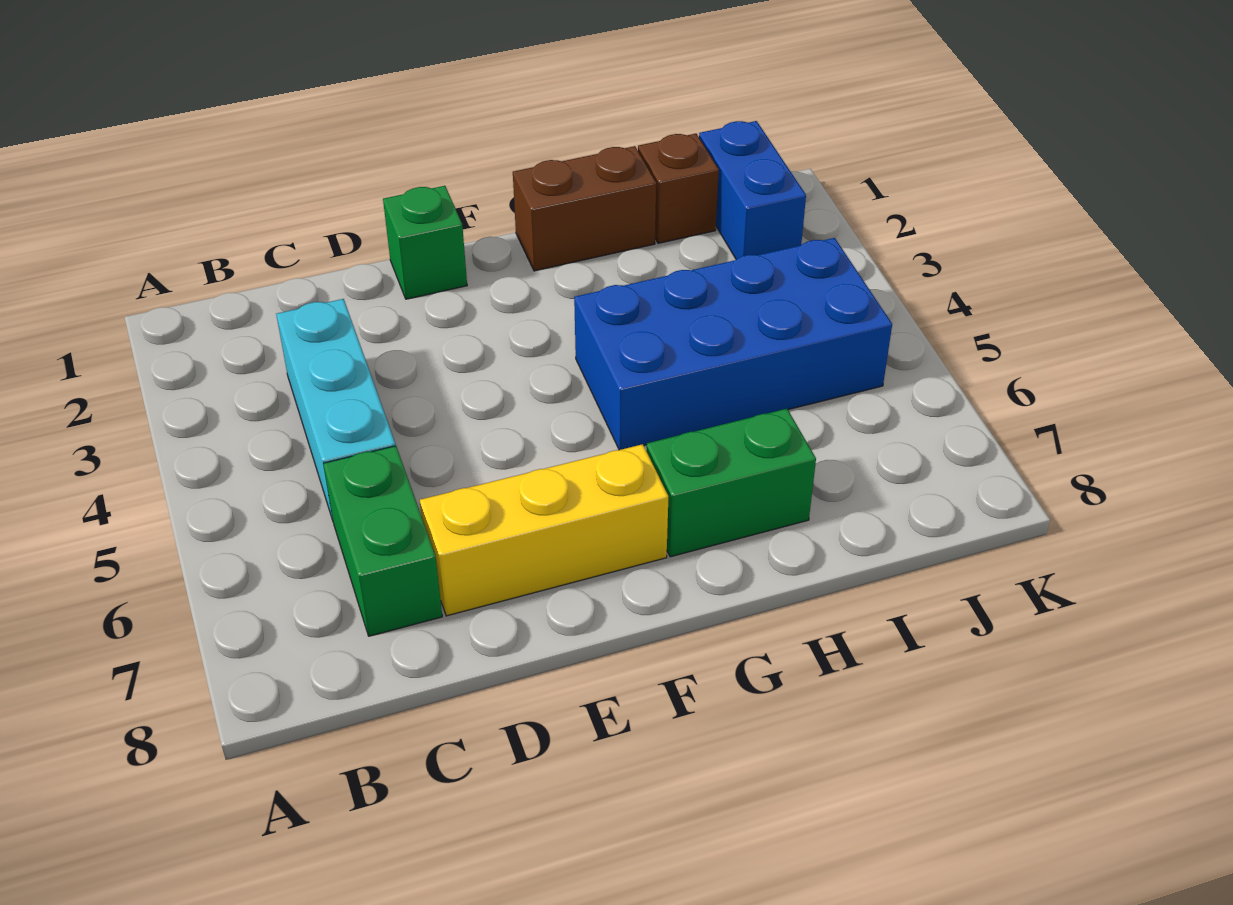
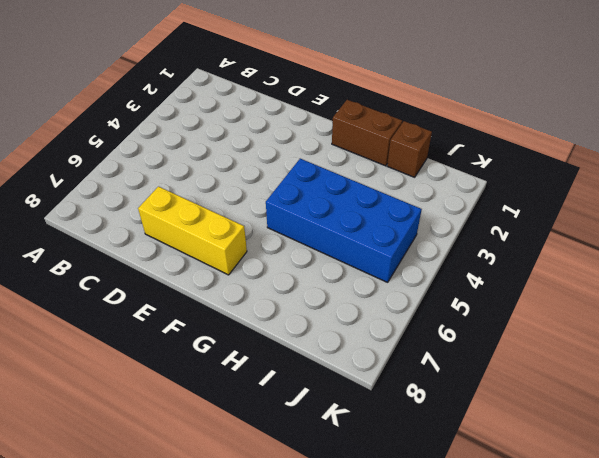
none -> cyan brick C3:C5 level 1
none -> green brick C6:C7 level 1

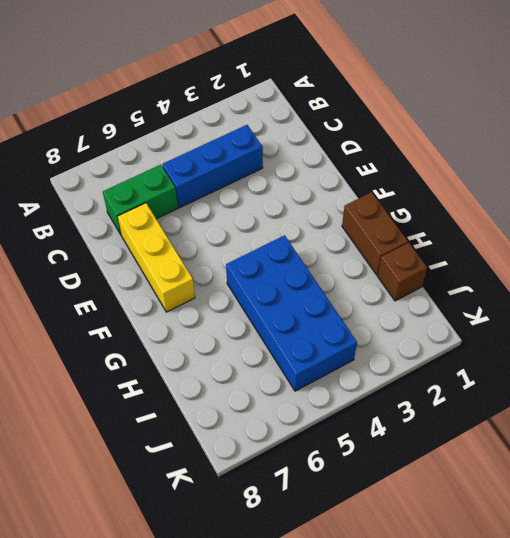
blue brick C3:C5 level 1 -> cyan brick C3:C5 level 1
none -> green brick E1 level 1
none -> green brick G7:H7 level 1

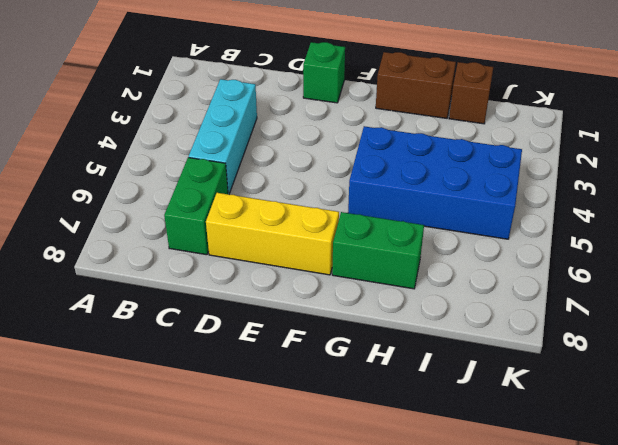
none -> blue brick J1:J2 level 1

